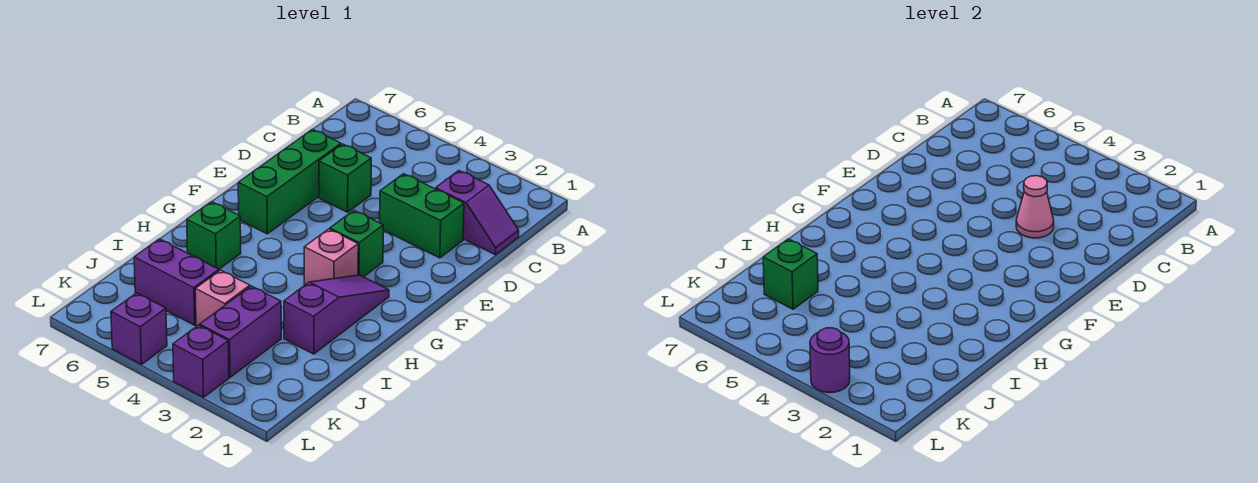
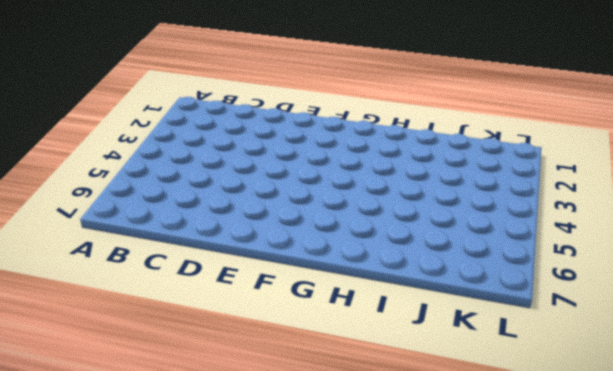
none -> purple slope C1:C2 level 1 top 2
none -> green brick D2:D3 level 1
none -> green brick D5 level 1

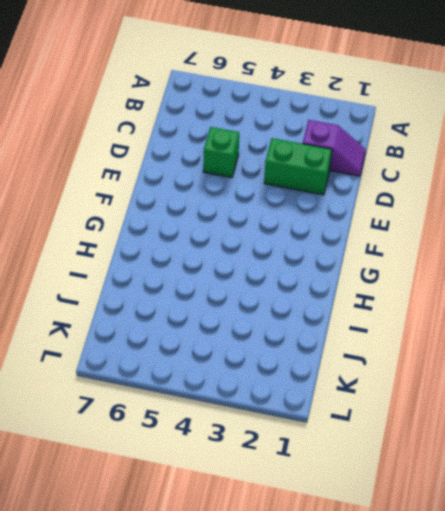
none -> green brick D6:F6 level 1
none -> green brick F3 level 1
none -> purple slope G2:I2 level 1 top I

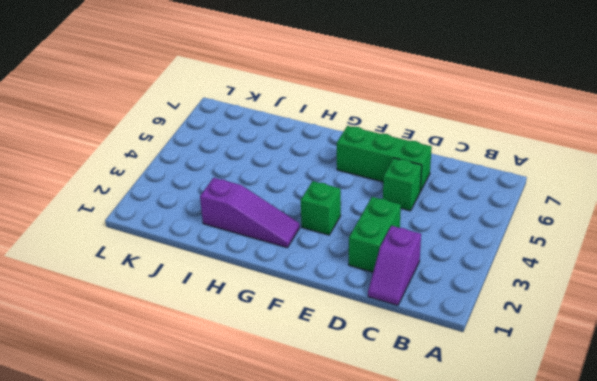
none -> pink brick G3 level 1
none -> green brick H6 level 1
none -> purple brick J3:K3 level 1

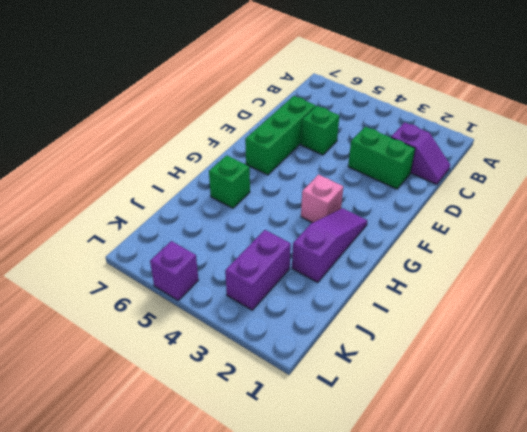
none -> green brick F3 level 1
none -> pink brick J4 level 1
none -> purple brick J5:J6 level 1

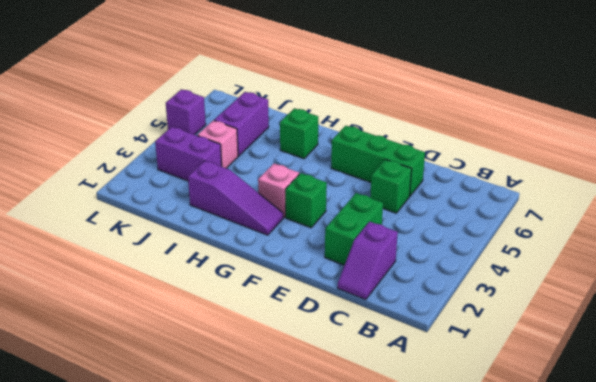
none -> purple brick L3 level 1
none -> pink cone D3 level 2
none -> green brick J6 level 2

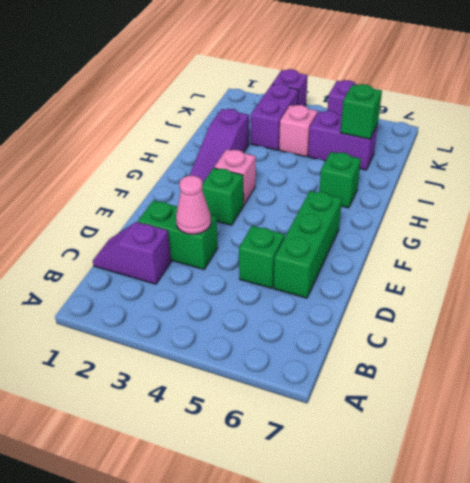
none -> purple round brick L3 level 2

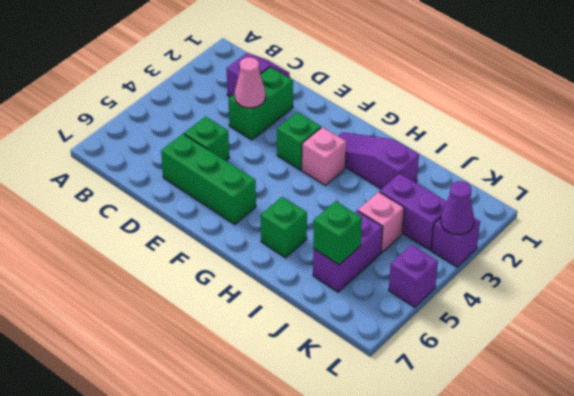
purple cone L3 level 2 -> purple round brick L3 level 2

